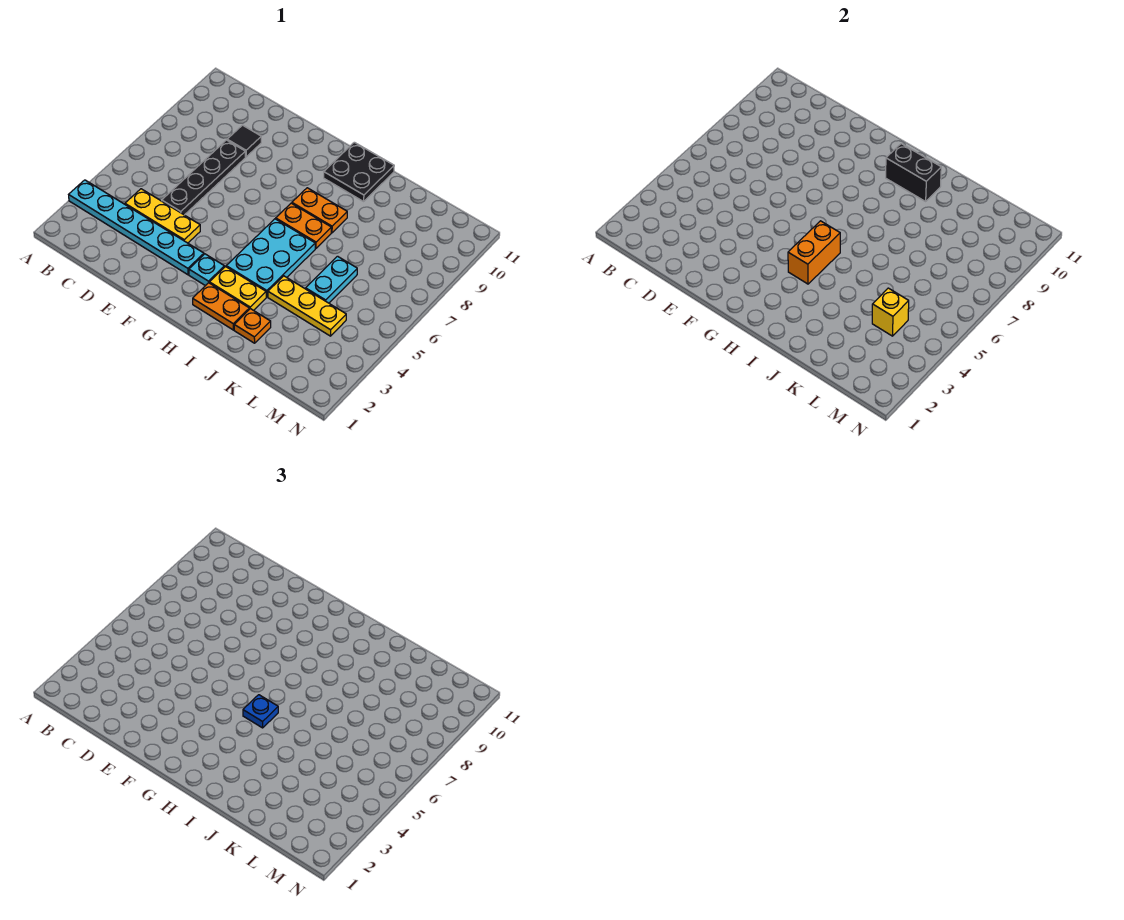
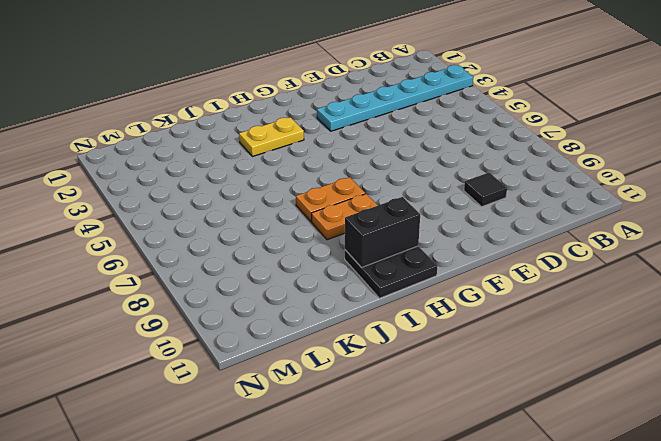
none -> yellow plate C4:E4 level 1
none -> black plate D5:D8 level 1
none -> cyan plate G3 level 1

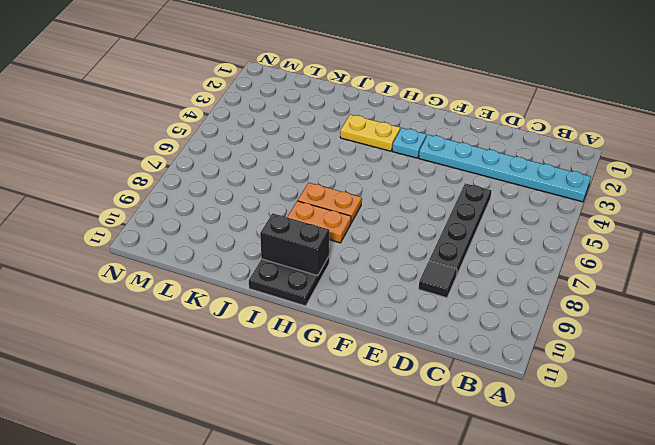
none -> yellow plate C4:E4 level 1
none -> orange plate H2:I2 level 1
none -> cyan plate H4:I6 level 1

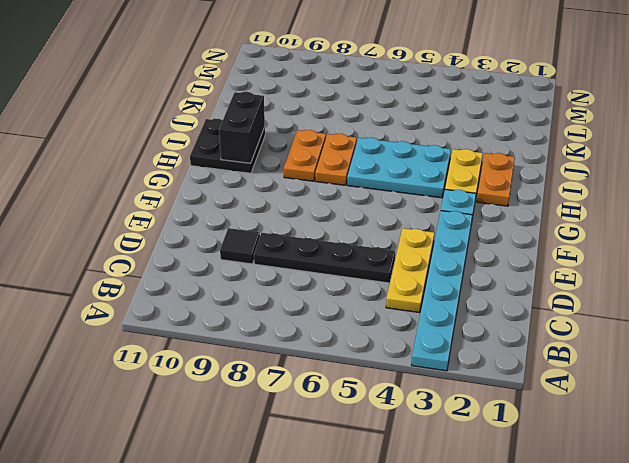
none -> orange plate J2 level 1
none -> yellow plate J4:L4 level 1
none -> cyan plate K5:K6 level 1

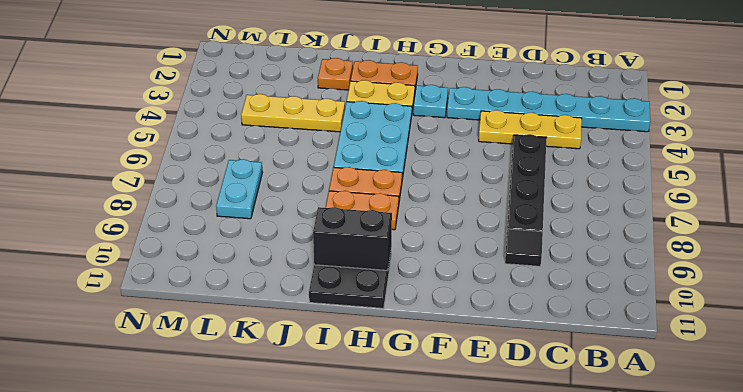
cyan plate L7:L8 level 1 -> cyan plate K5:K6 level 1
none -> orange brick H4:H5 level 2
none -> yellow brick L4 level 2
none -> blue plate H5 level 3

